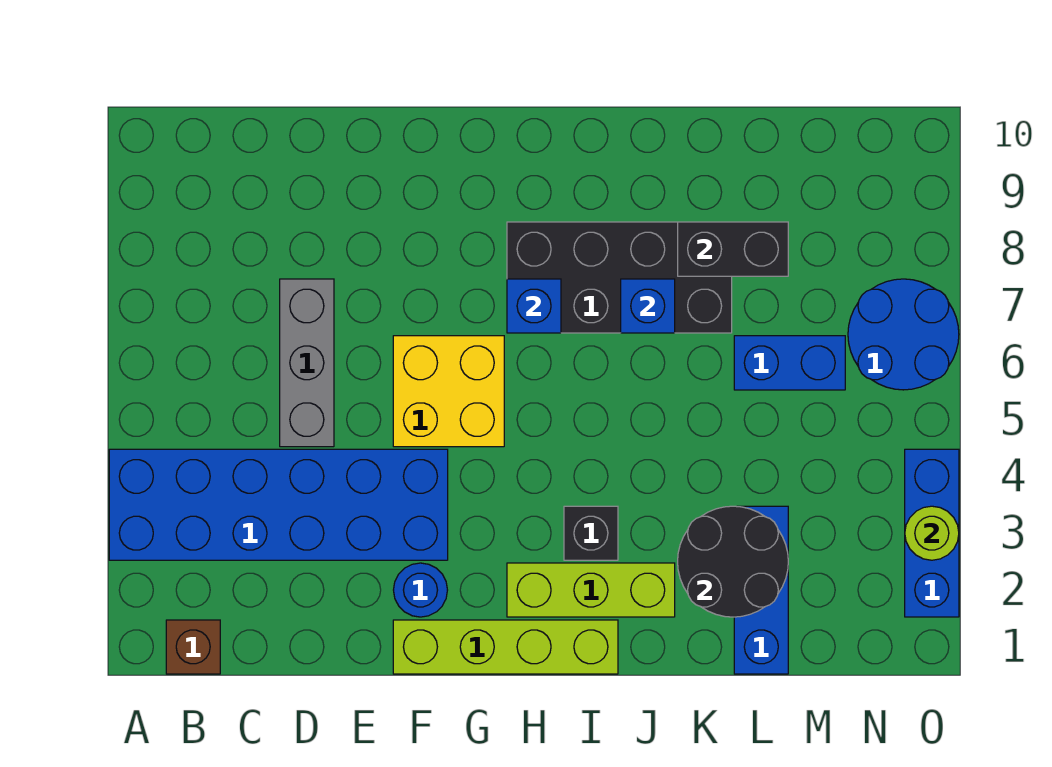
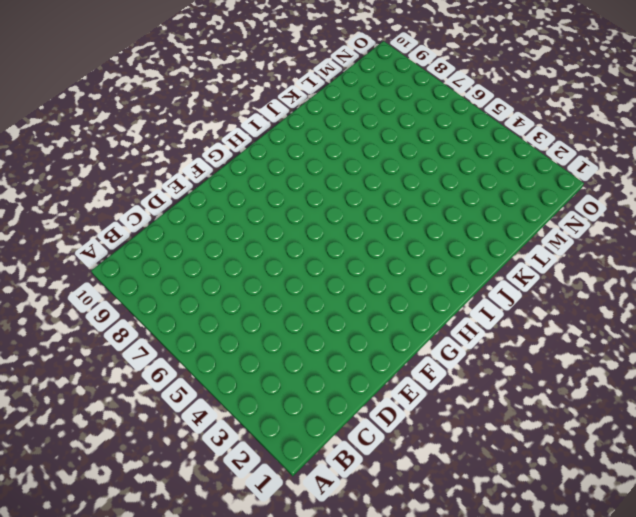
none -> blue brick A3:F4 level 1
none -> brown brick B1 level 1
none -> grey brick D5:D7 level 1

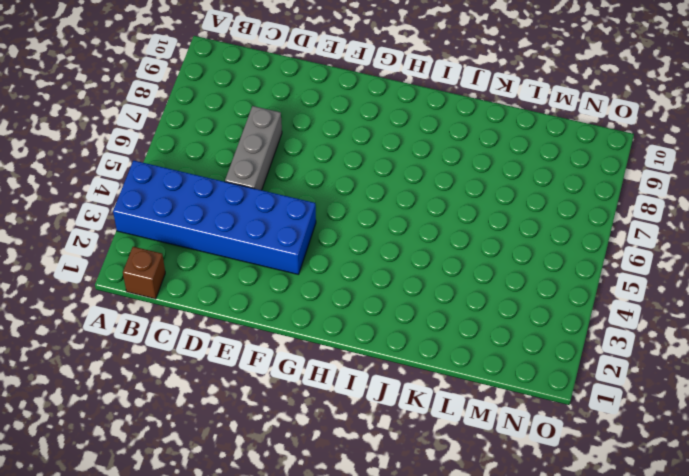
none -> lime brick F1:I1 level 1
none -> blue round brick F2 level 1
none -> yellow brick F5:G6 level 1

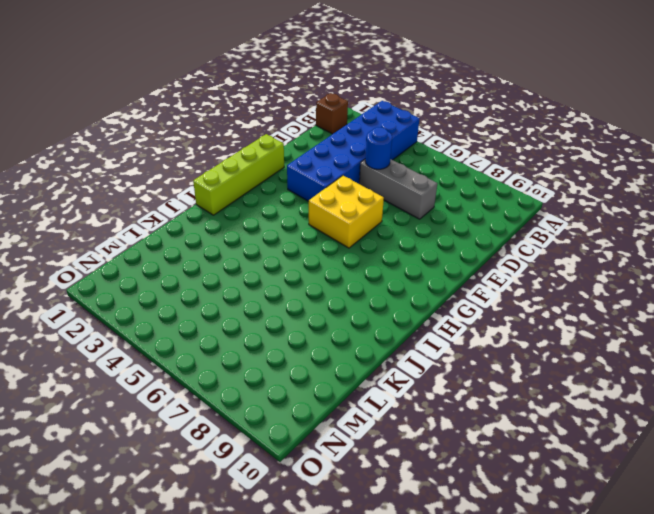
blue round brick D5 level 2 -> blue round brick F2 level 1
none -> lime brick H2:J2 level 1
none -> black brick H7:K8 level 1
none -> black brick I3 level 1

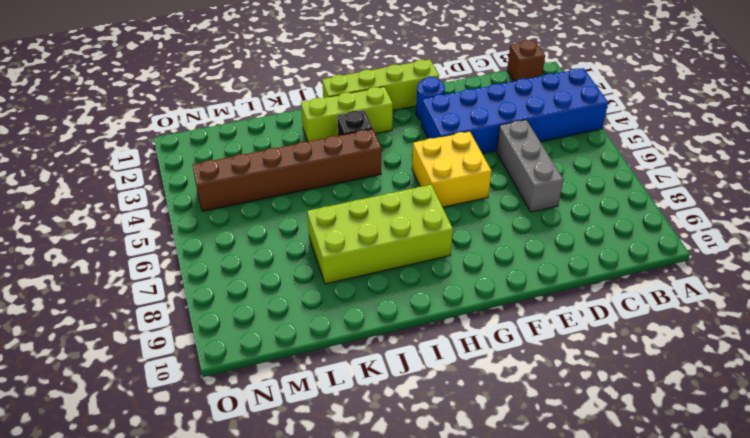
lime brick H7:K8 level 1 -> black brick H7:K8 level 1
brown brick I4:N4 level 1 -> none
none -> blue brick L1:L3 level 1
none -> blue brick L6:M6 level 1
none -> blue round brick N6:O7 level 1

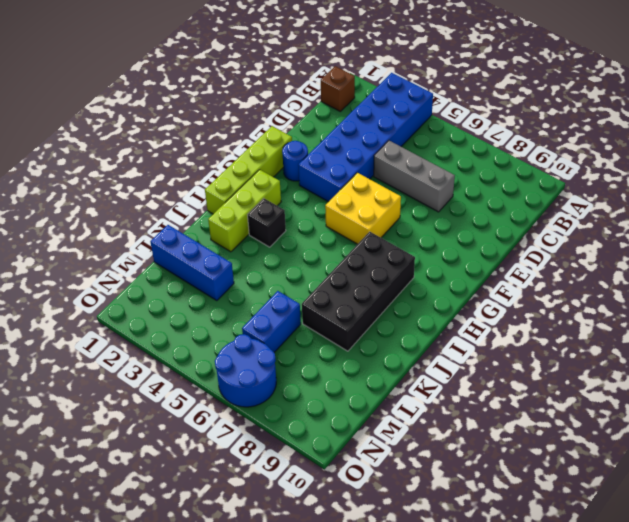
none -> blue brick O2:O4 level 1
none -> blue brick H7 level 2
none -> blue brick J7 level 2

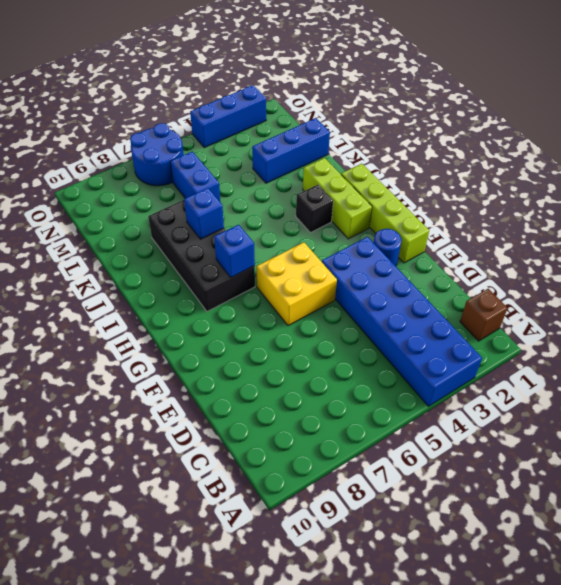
none -> grey brick D5:D7 level 1
none -> black round brick K2:L3 level 2
none -> black brick K8:L8 level 2

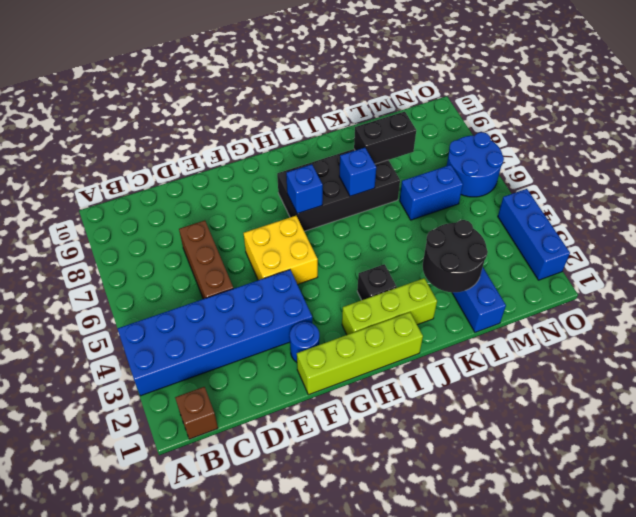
brown brick D5:D7 level 1 -> grey brick D5:D7 level 1
none -> lime round brick O3 level 2

